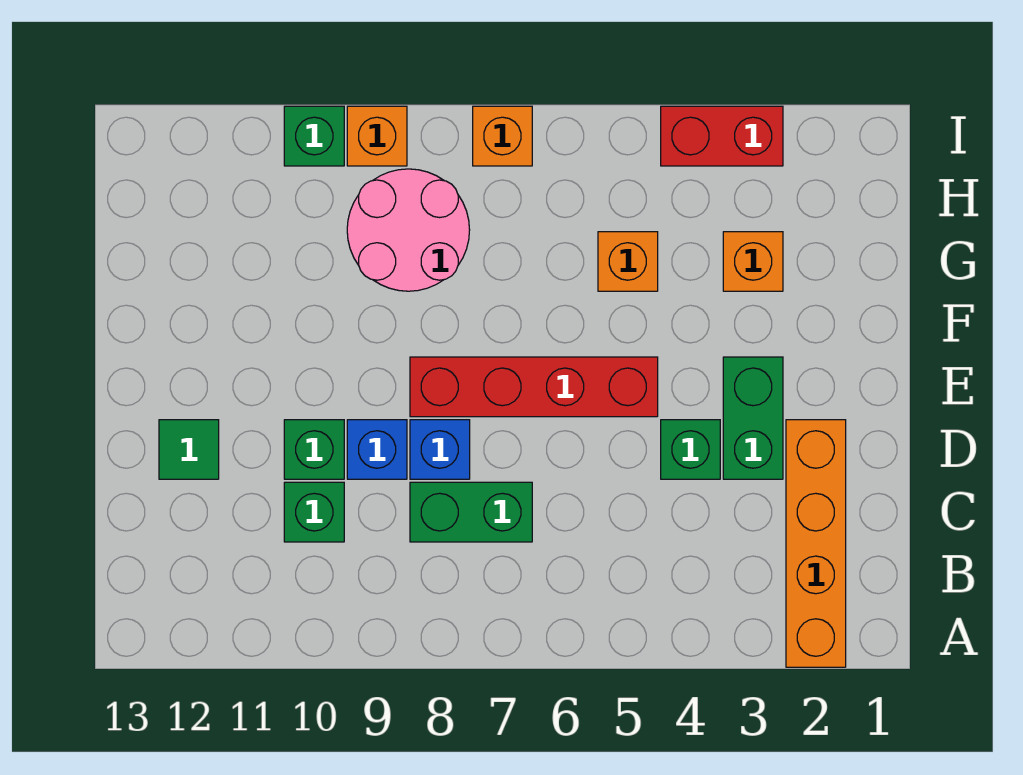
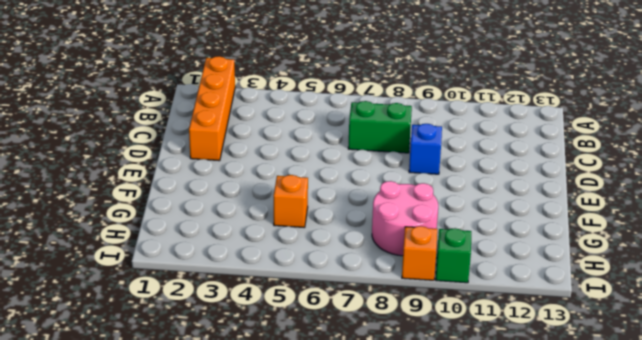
none -> green brick C10 level 1
none -> green brick D3:E3 level 1
none -> green brick D4 level 1

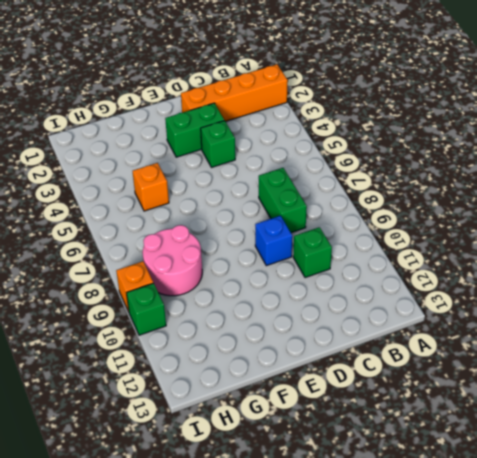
none -> blue brick D8 level 1
none -> green brick D10 level 1
none -> green tile D12 level 1

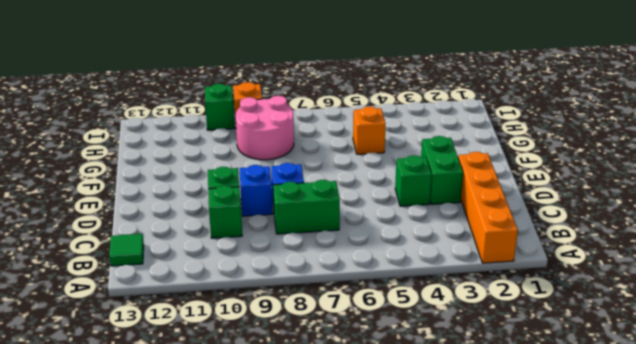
green tile B13 level 1 -> green tile D12 level 1
none -> red brick E5:E8 level 1
none -> orange brick G3 level 1
none -> red brick I3:I4 level 1

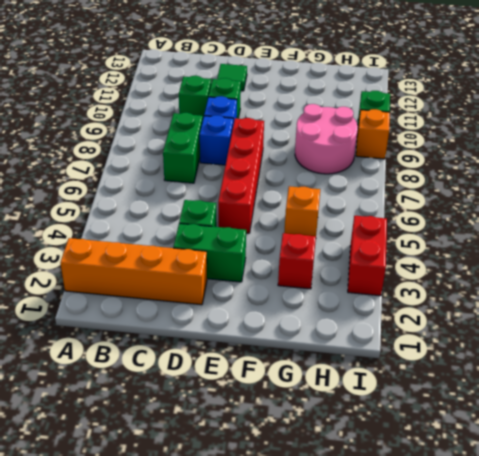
red brick G3 level 1 -> orange brick G3 level 1
none -> orange brick I7 level 1

